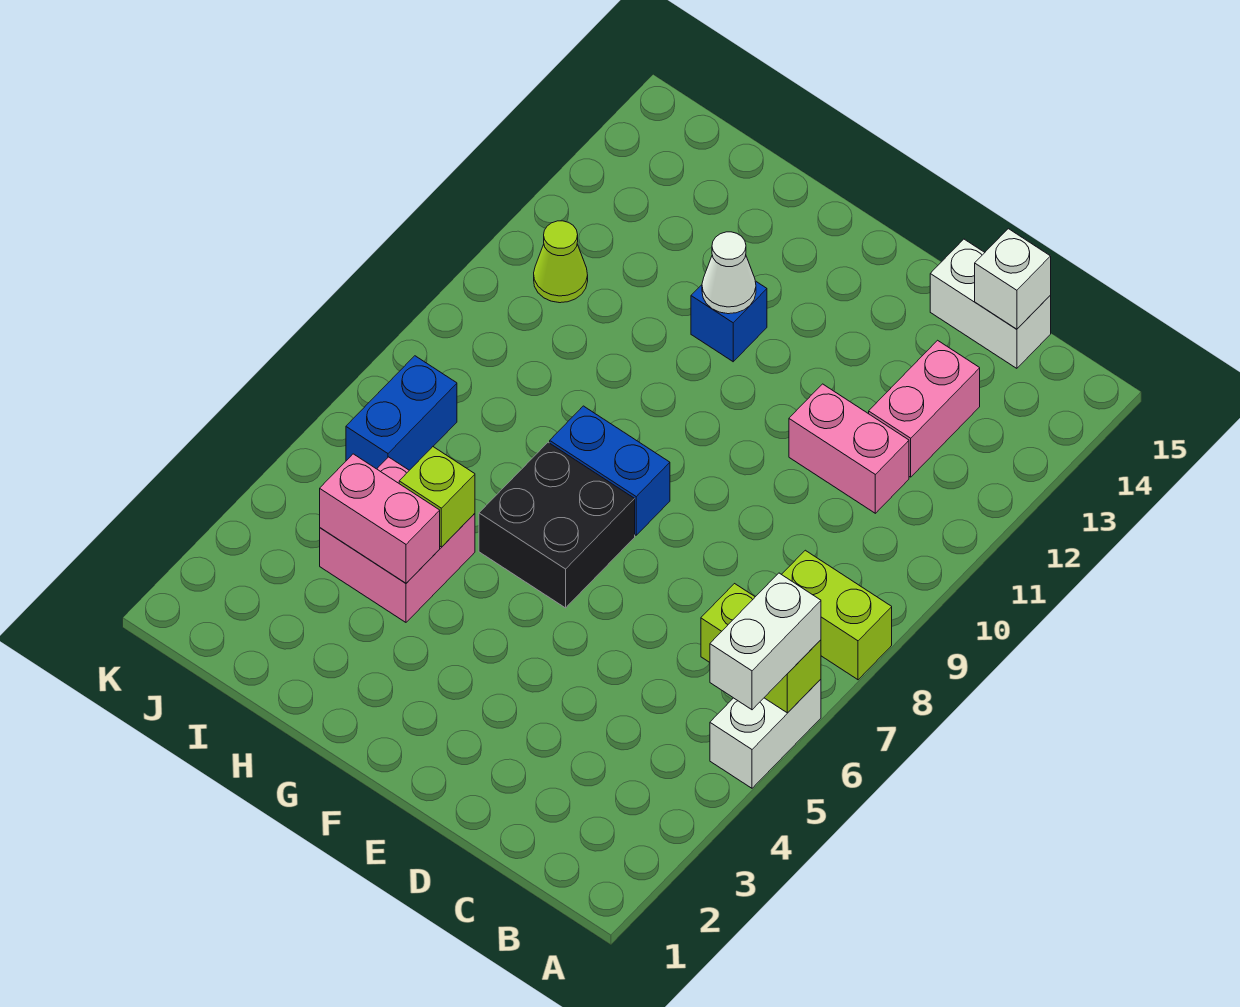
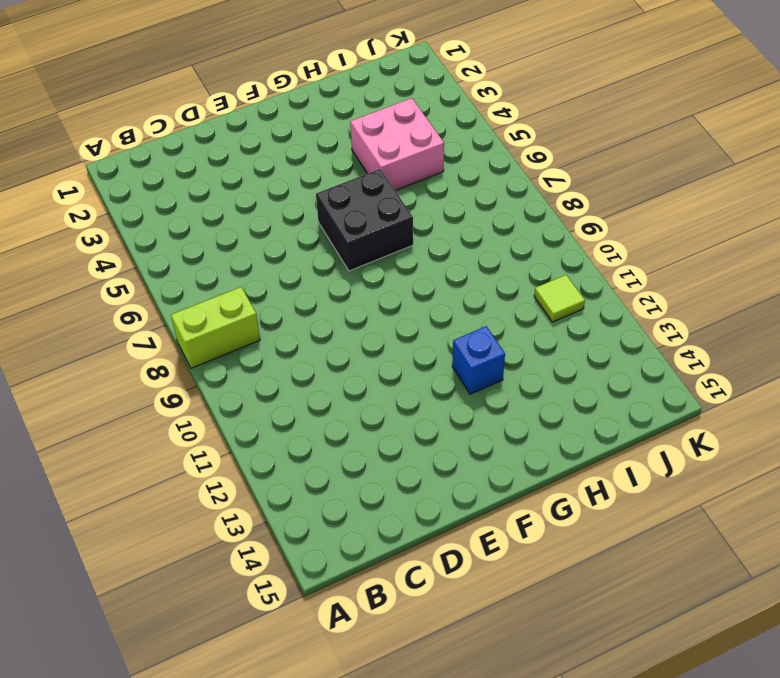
lime tile J11 level 1 -> lime cone J11 level 1
none -> white brick A5:A6 level 1
none -> pink brick C11:D11 level 1
none -> pink brick C12:C13 level 1

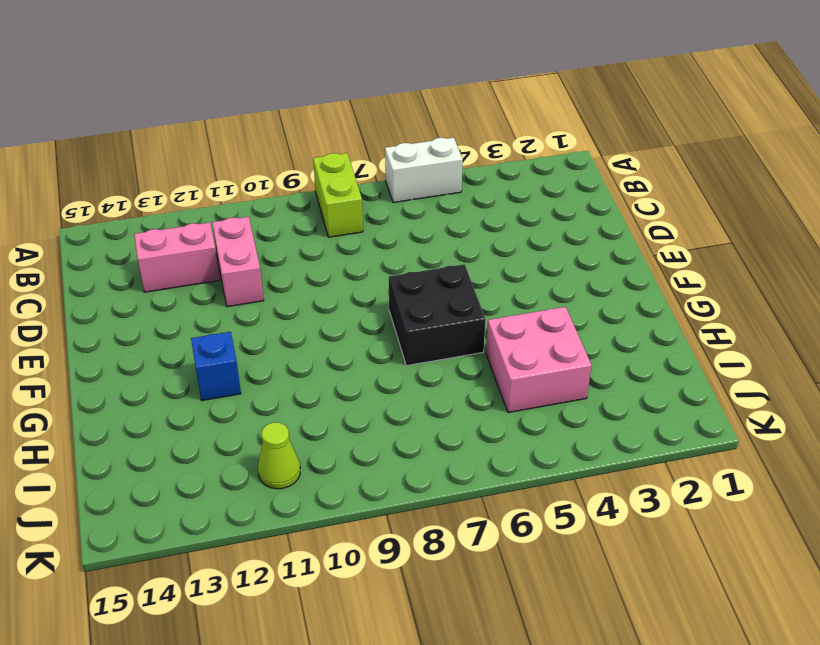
none -> white brick C15:D15 level 1
none -> blue brick F8:G8 level 1
none -> blue brick J6:J7 level 1

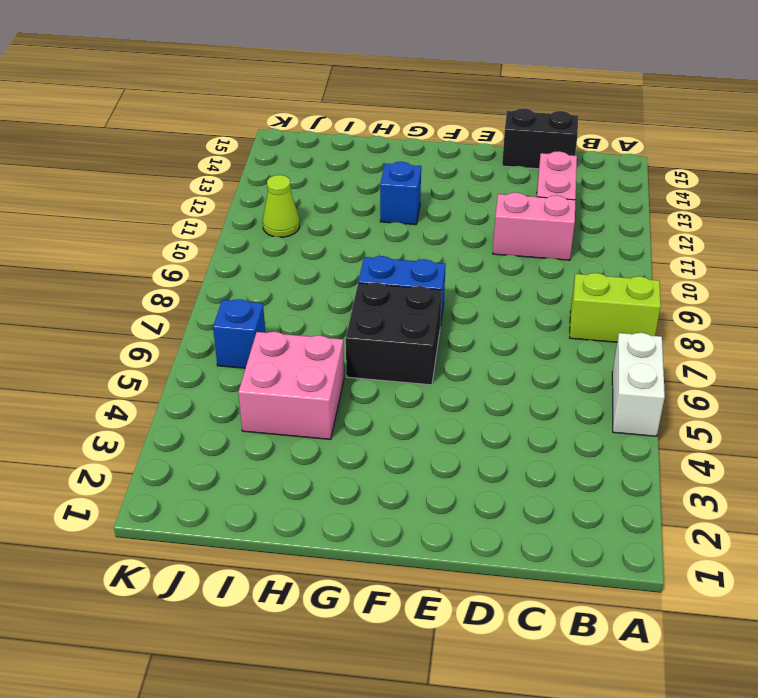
black brick C15:D15 level 1 -> white brick C15:D15 level 1
blue brick J6 level 1 -> blue brick J6:J7 level 1
none -> lime brick A6:B6 level 2
none -> white brick C15 level 2
none -> white cone G12 level 2

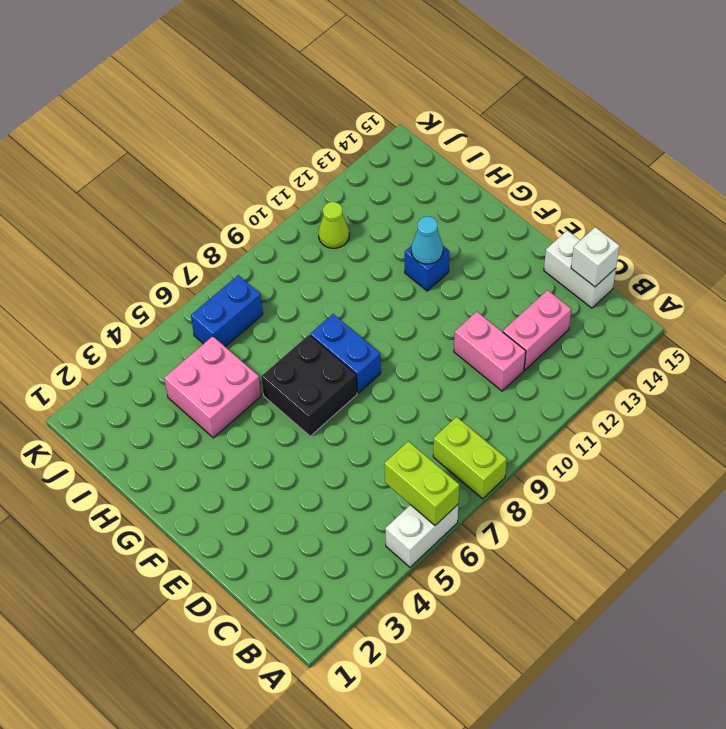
cyan cone G12 level 2 -> white cone G12 level 2
none -> pink brick H4:I4 level 2
none -> lime brick H5 level 2
none -> white brick A5:A6 level 3

